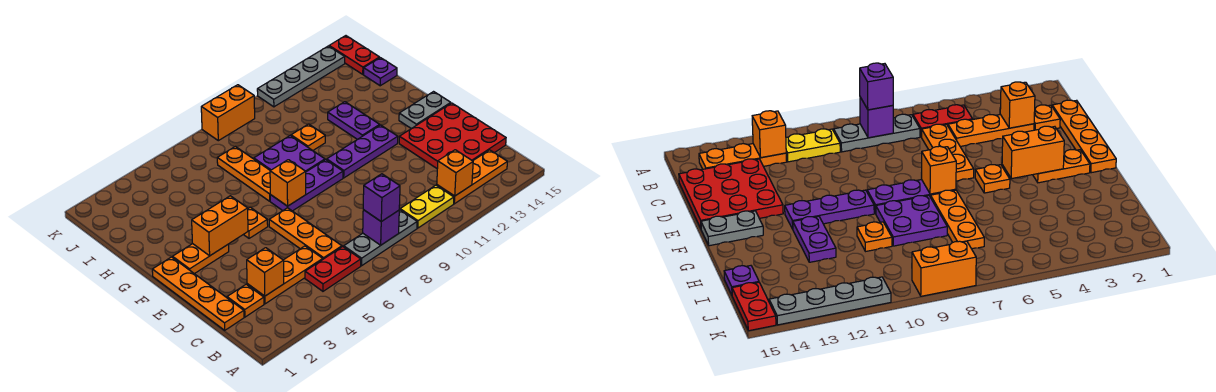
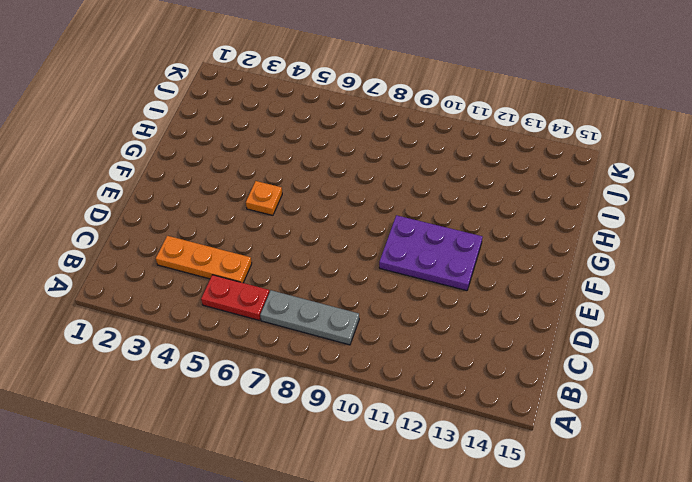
purple plate E10:F12 level 1 -> purple plate F10:F12 level 1
none -> yellow plate B10:B11 level 1
none -> orange plate B12:B14 level 1
none -> orange plate C1:F1 level 1

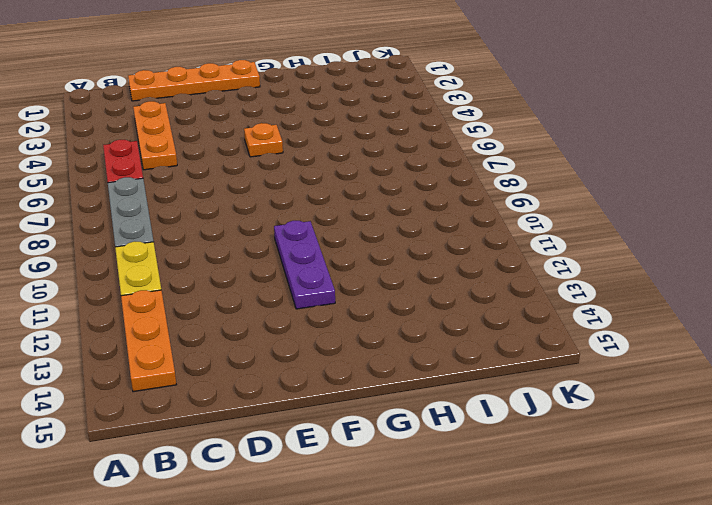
none -> orange plate C2 level 1
none -> orange plate C6:E6 level 1
none -> red plate C13:E15 level 1

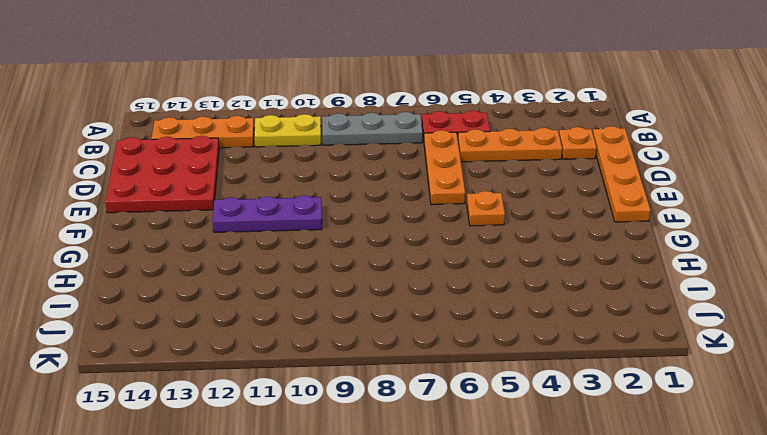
none -> orange plate F2:F3 level 1
none -> purple plate F7:F9 level 1
none -> grey plate F14:F15 level 1

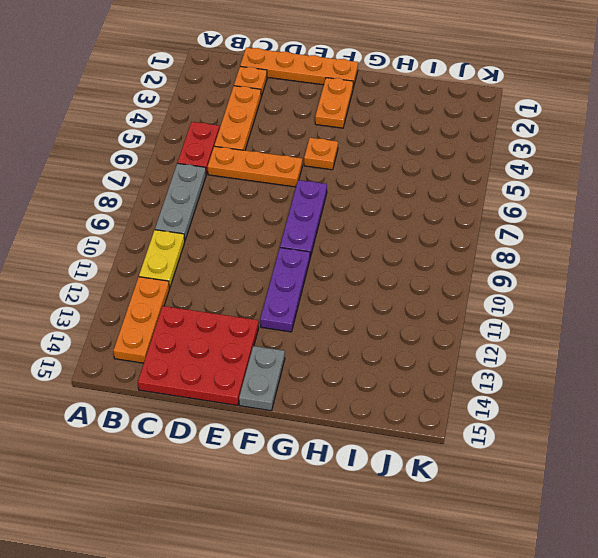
none -> orange plate G7:I7 level 1
none -> purple plate G8:H9 level 1
none -> purple plate G12:H12 level 1

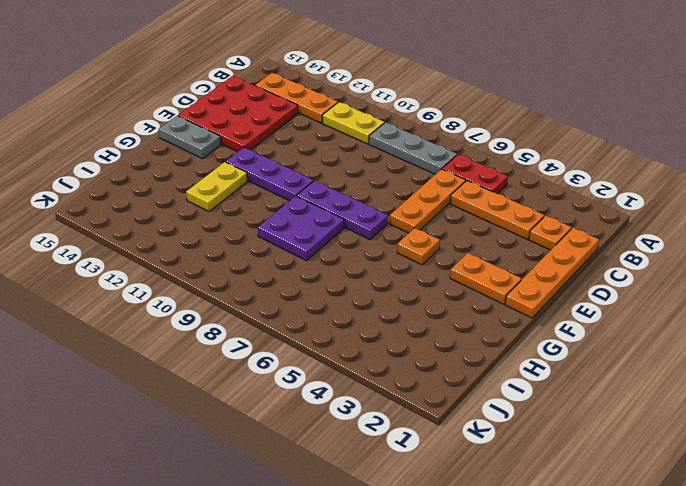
yellow plate G12:H12 level 1 -> purple plate G12:H12 level 1
none -> orange plate G7:I7 level 1
none -> orange plate H10 level 1
none -> purple plate I15 level 1

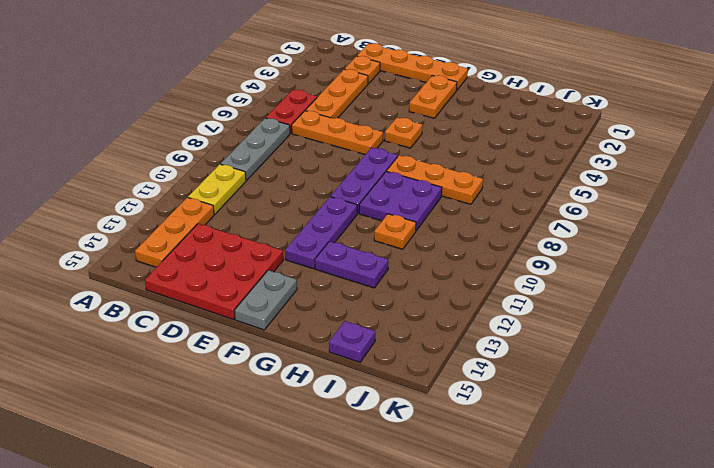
none -> red plate J15:K15 level 1
none -> orange brick K8:K9 level 1
none -> grey plate K11:K14 level 1

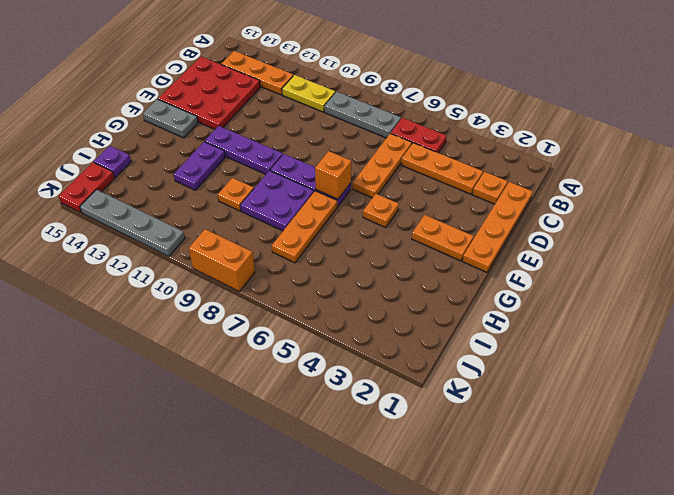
none -> purple brick B8 level 2
none -> orange brick B12 level 2
none -> orange brick C3 level 2

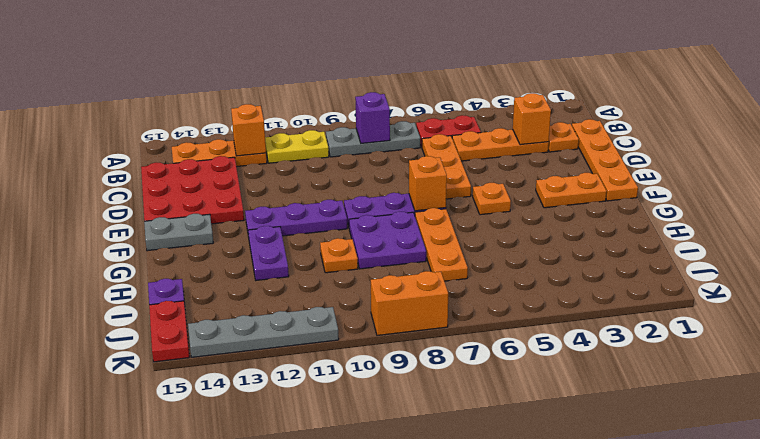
none -> orange brick F3:F4 level 2
none -> purple brick B8 level 3

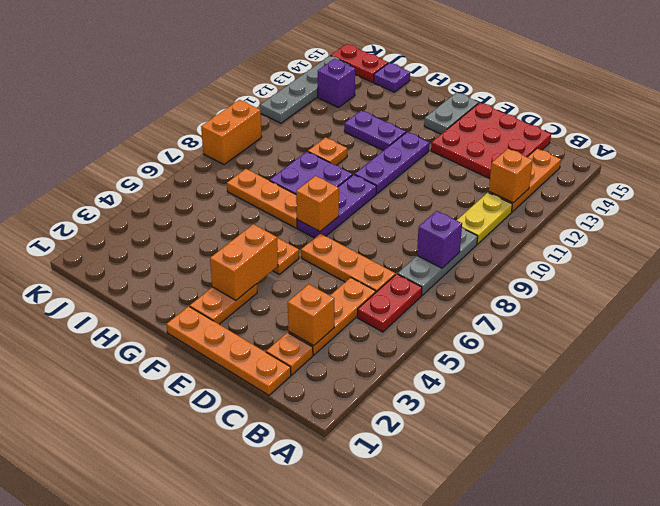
purple brick J13 level 1 -> purple brick B8 level 3

